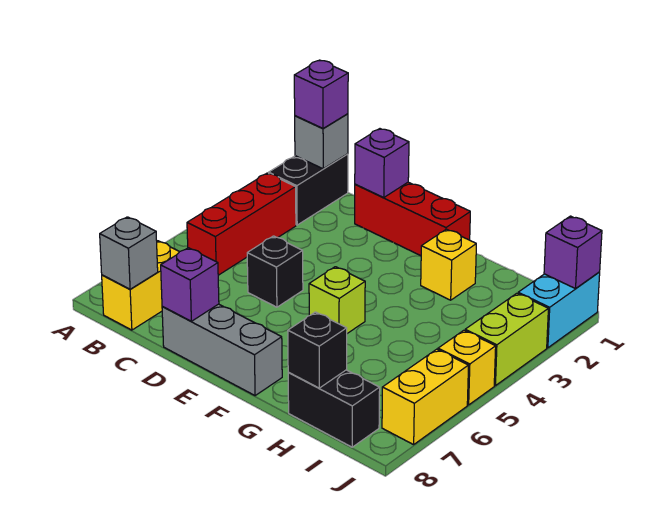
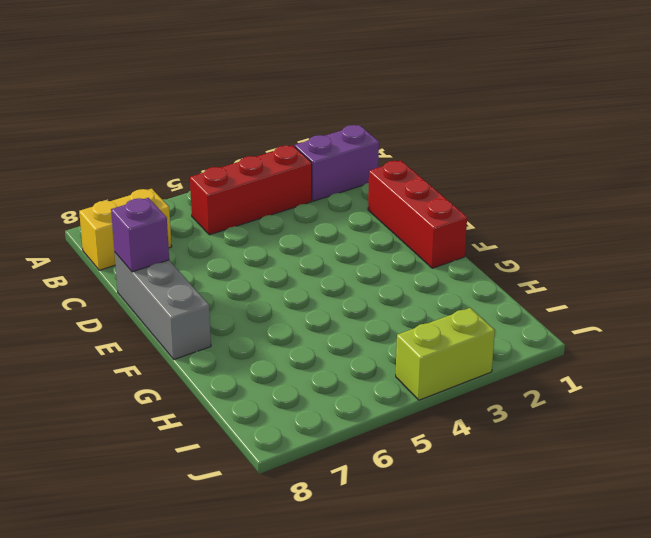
purple brick B1:B2 level 1 -> black brick B1:B2 level 1
none -> black brick D5 level 1
none -> lime brick F5 level 1
none -> yellow brick G2 level 1

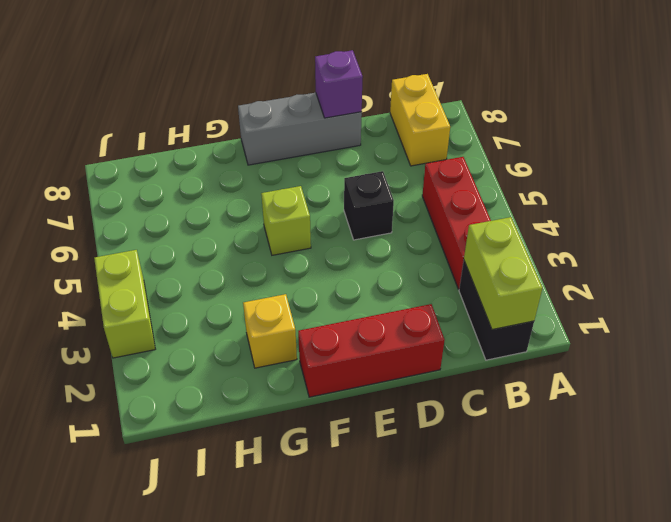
lime brick B1:B2 level 2 -> grey brick B1 level 2
none -> black brick H8:I8 level 1
none -> cyan brick J1:J2 level 1
none -> yellow brick J5 level 1

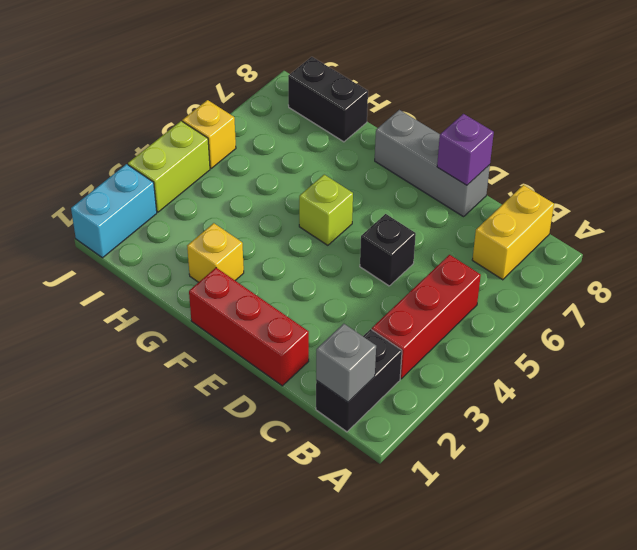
none -> yellow brick J6:J7 level 1
none -> grey brick B8 level 2
none -> purple brick D1 level 2

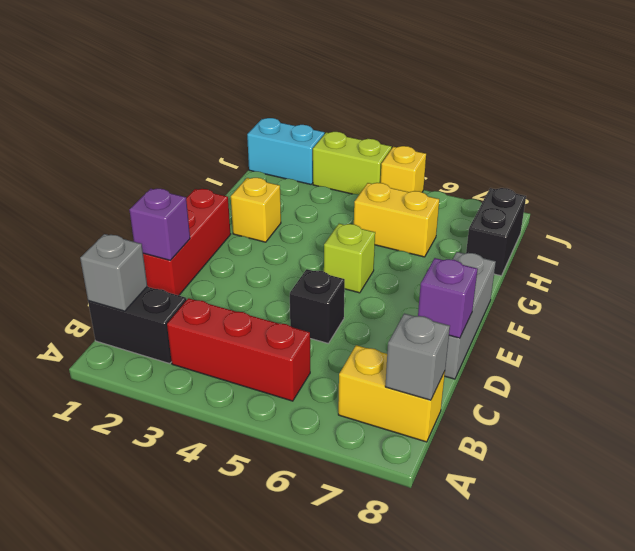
yellow brick H5:H6 level 1 -> yellow brick J6:J7 level 1
none -> black brick H8 level 2
none -> purple brick J1 level 2
none -> purple brick B1 level 3

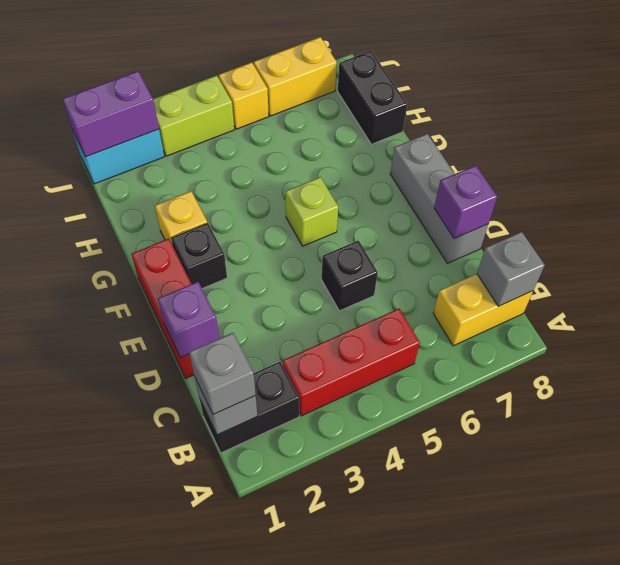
grey brick B1 level 3 -> purple brick B1 level 3
black brick F2 level 1 -> black brick H8 level 2
purple brick J1:J2 level 2 -> purple brick J1 level 2

